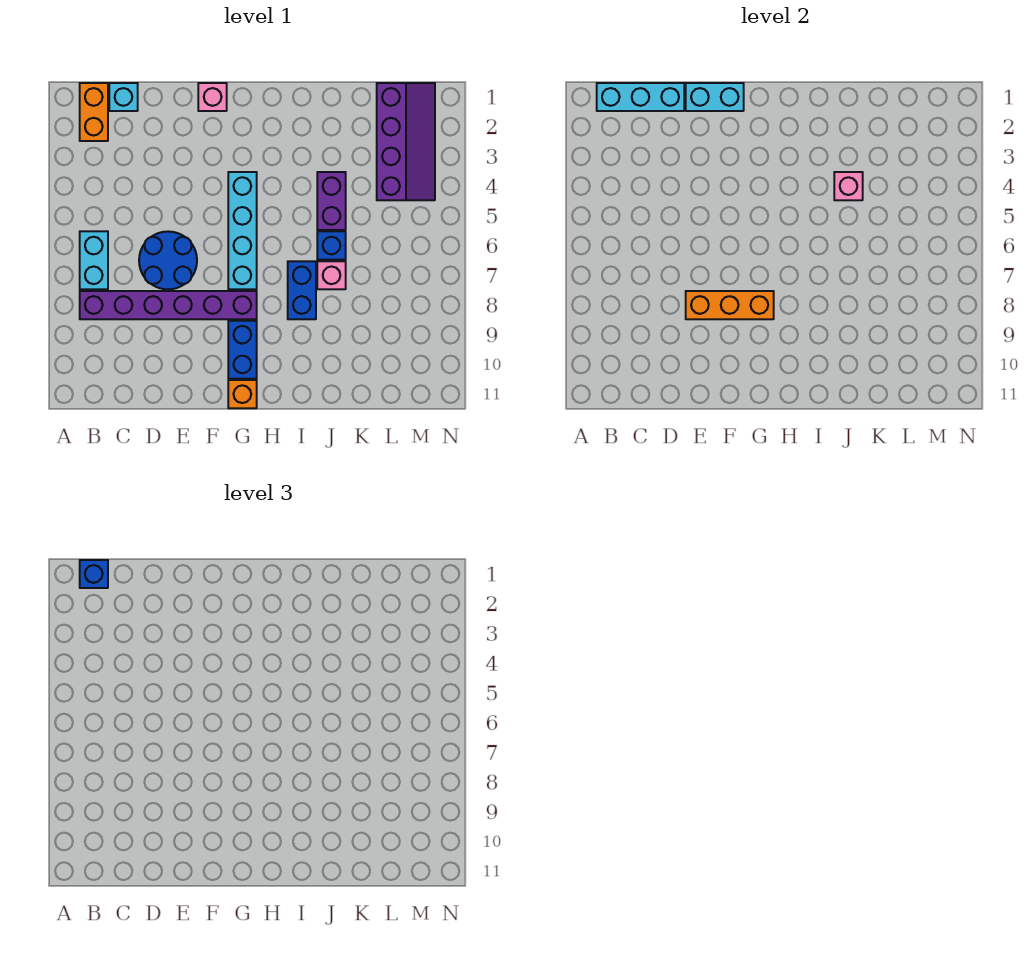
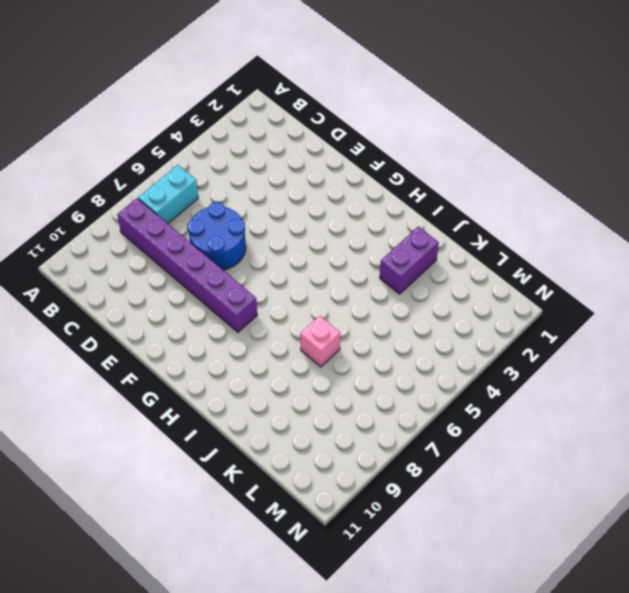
purple brick J2:J3 level 1 -> purple brick J4:J5 level 1
none -> orange brick B1:B2 level 1
none -> cyan brick C1 level 1
none -> pink brick F1 level 1

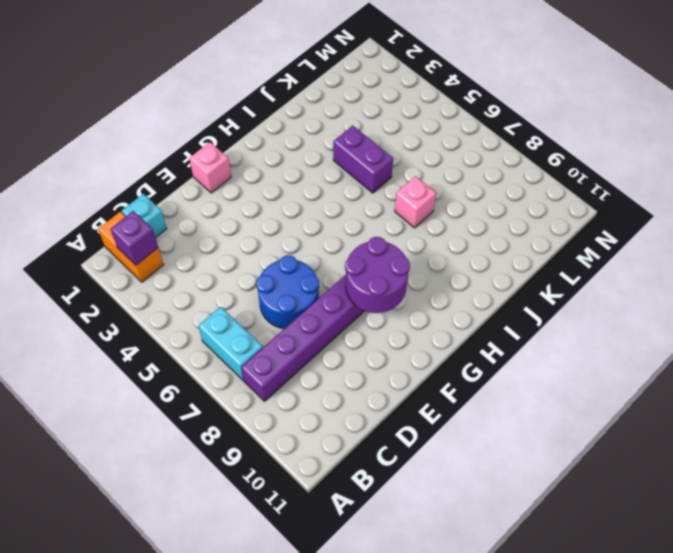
purple brick B2 level 2 -> none
purple round brick F8:G9 level 2 -> orange brick E8:G8 level 2
none -> cyan brick G4:G7 level 1
none -> blue brick G9:G10 level 1
none -> orange brick G11 level 1

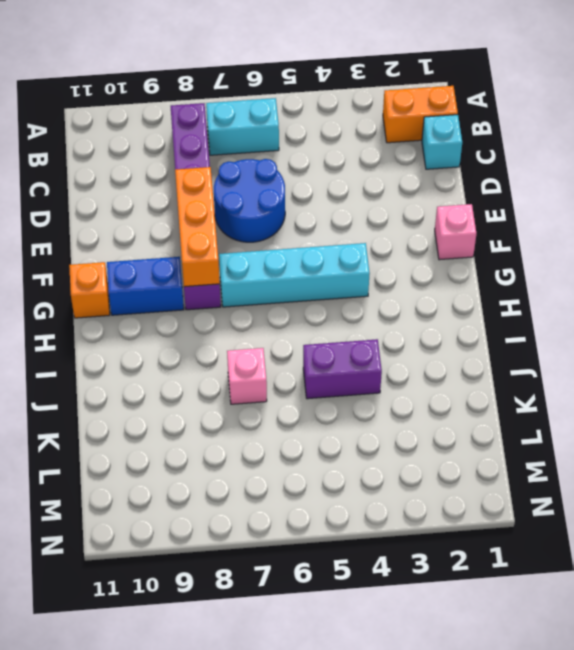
none -> blue brick I7:I8 level 1
none -> blue brick J6 level 1
none -> purple slope L1:M4 level 1 top L

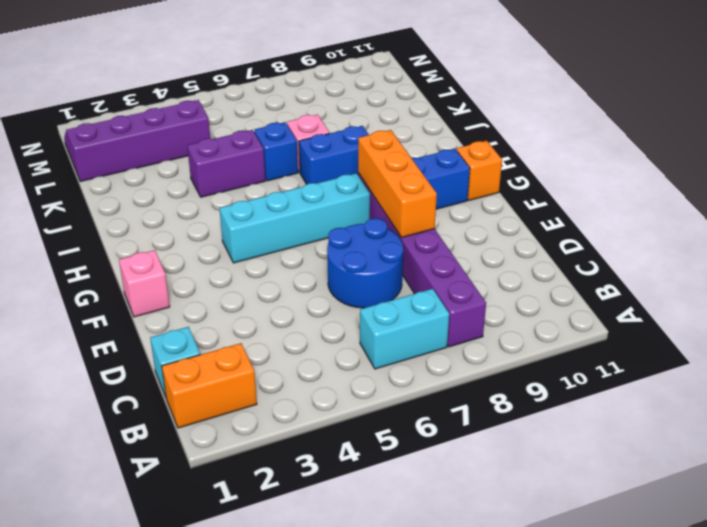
none -> cyan brick B1:D1 level 2
none -> cyan brick E1:F1 level 2
none -> pink brick J4 level 2

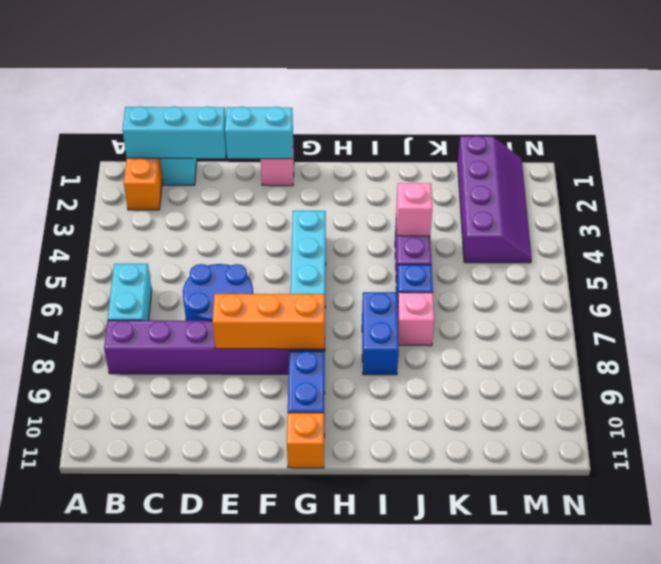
none -> blue brick B1 level 3

